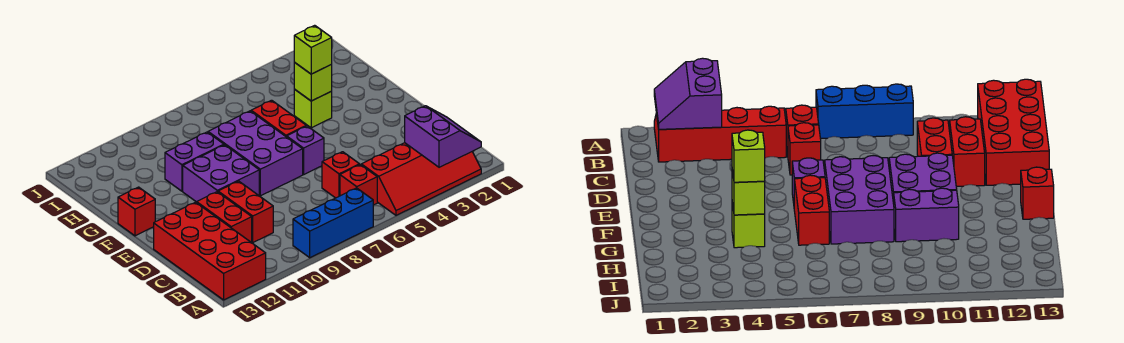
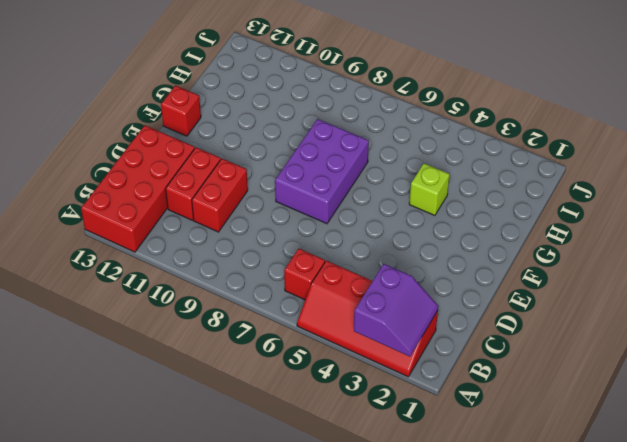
none -> blue brick A7:A9 level 1
none -> red brick C6 level 1
none -> purple brick E6 level 1

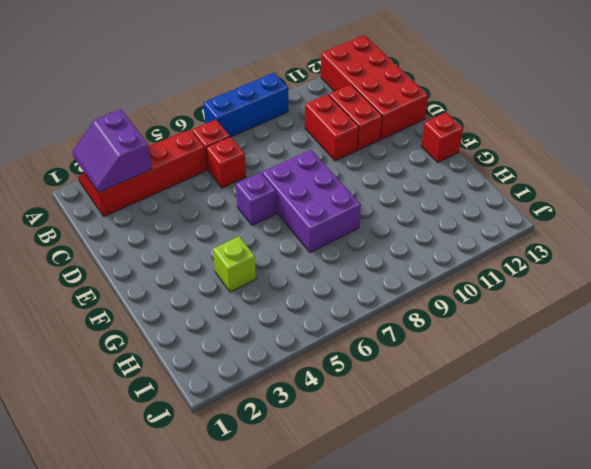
none -> purple brick E9:F10 level 1
none -> red brick F6:G6 level 1
none -> purple brick G9:G10 level 1

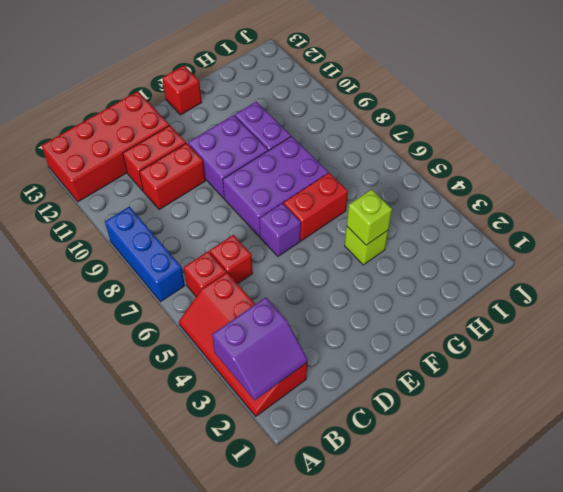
none -> lime brick G4 level 3

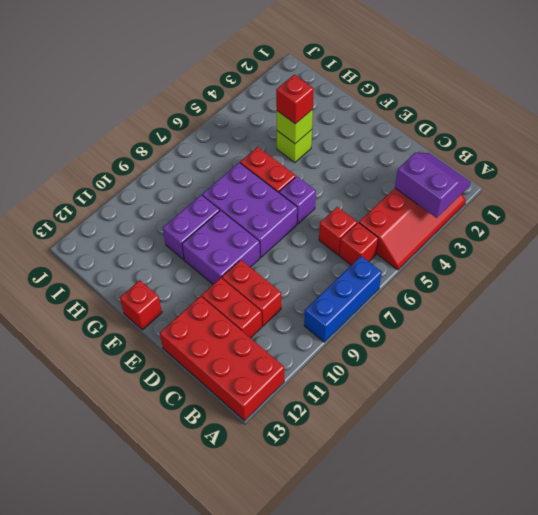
red brick G4 level 3 -> lime brick G4 level 3

